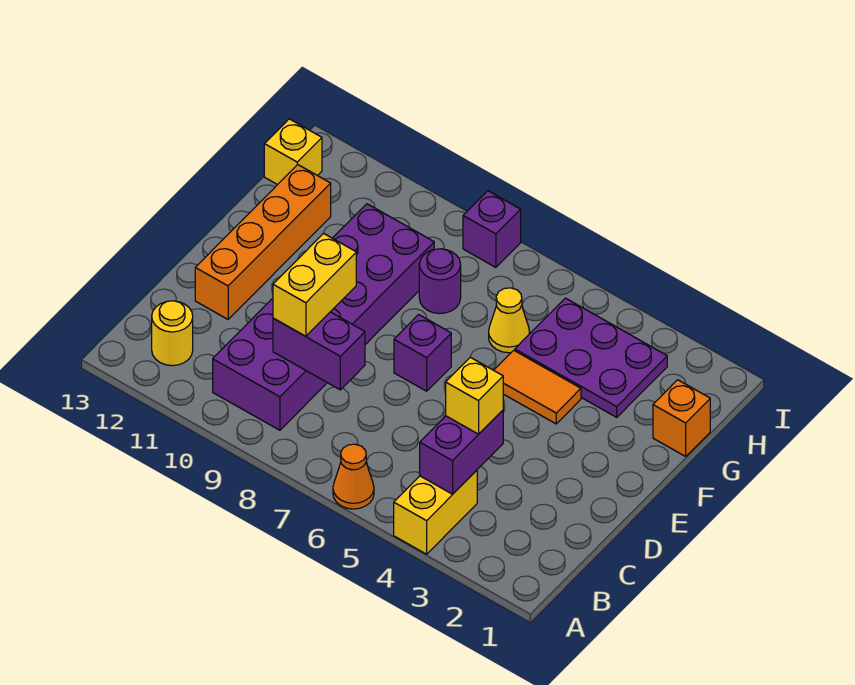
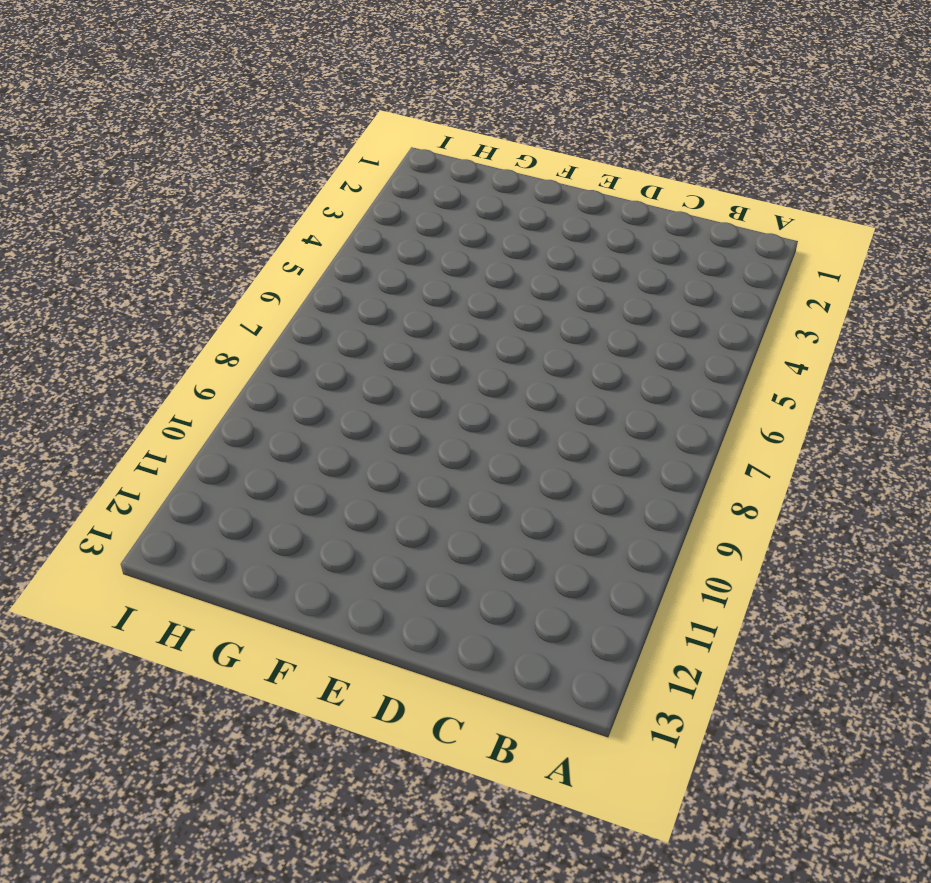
none -> yellow brick A4:B4 level 1
none -> orange cone A6 level 1
none -> purple brick B9:G10 level 1

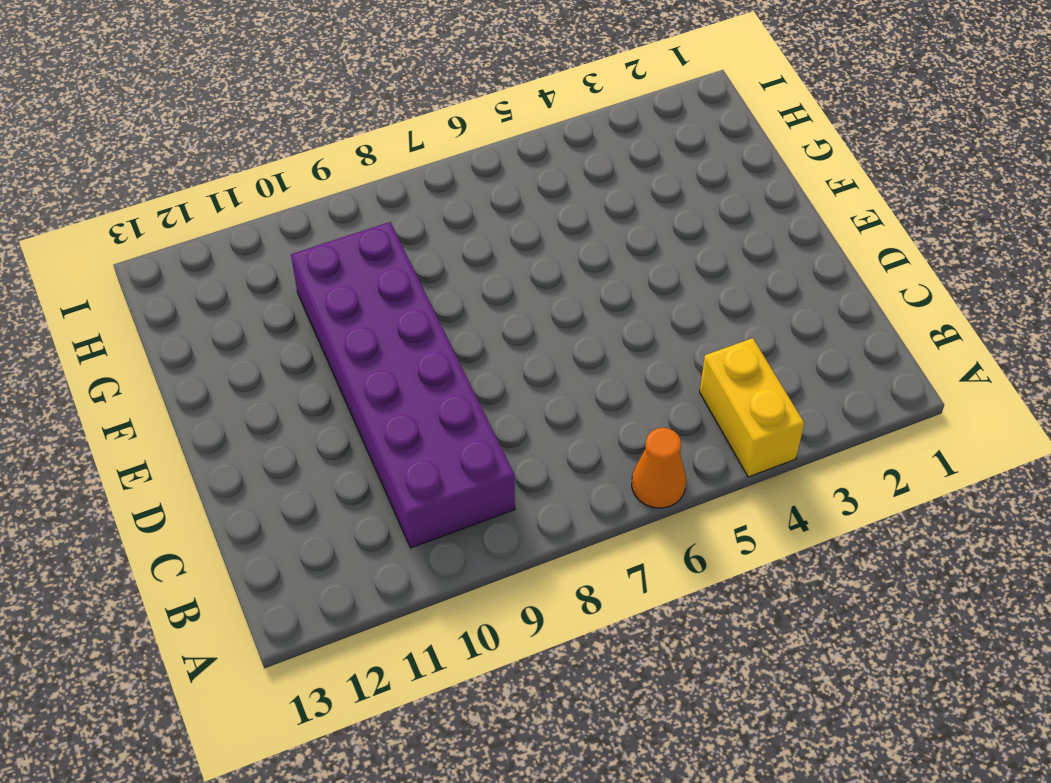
none -> yellow round brick B12 level 1
none -> orange brick D12:G12 level 1
none -> purple brick E7 level 1

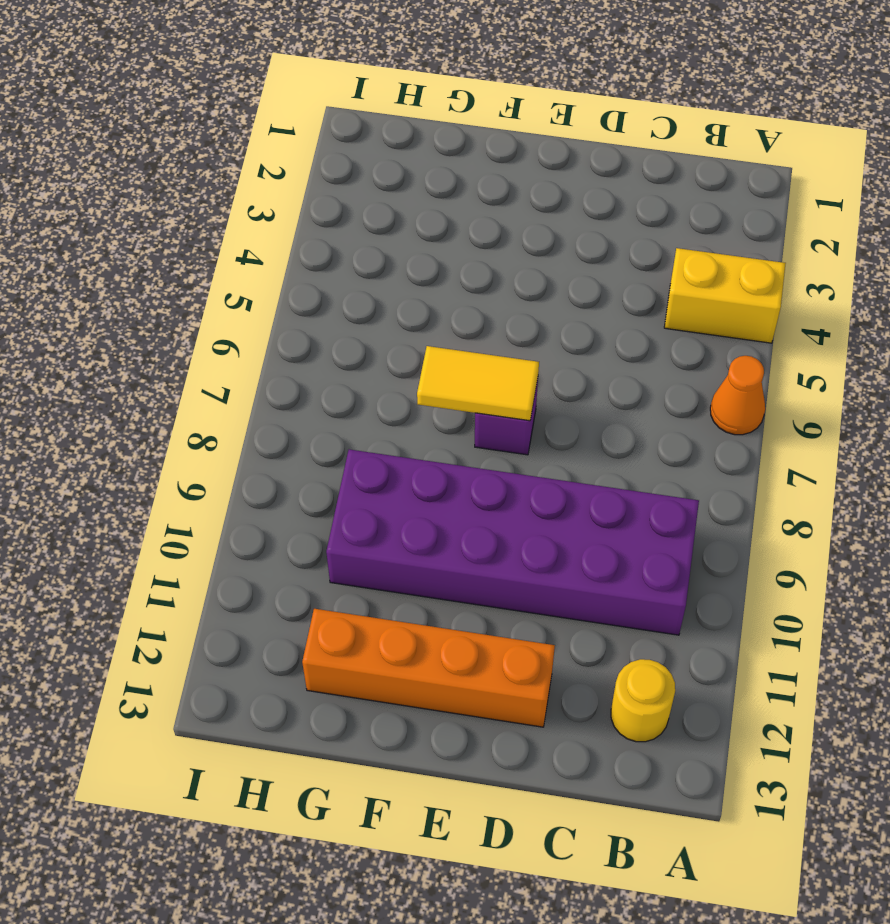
yellow tile E7:F7 level 2 -> none
none -> orange tile F4:F5 level 1
none -> orange brick G1 level 1
none -> purple plate G3:H5 level 1

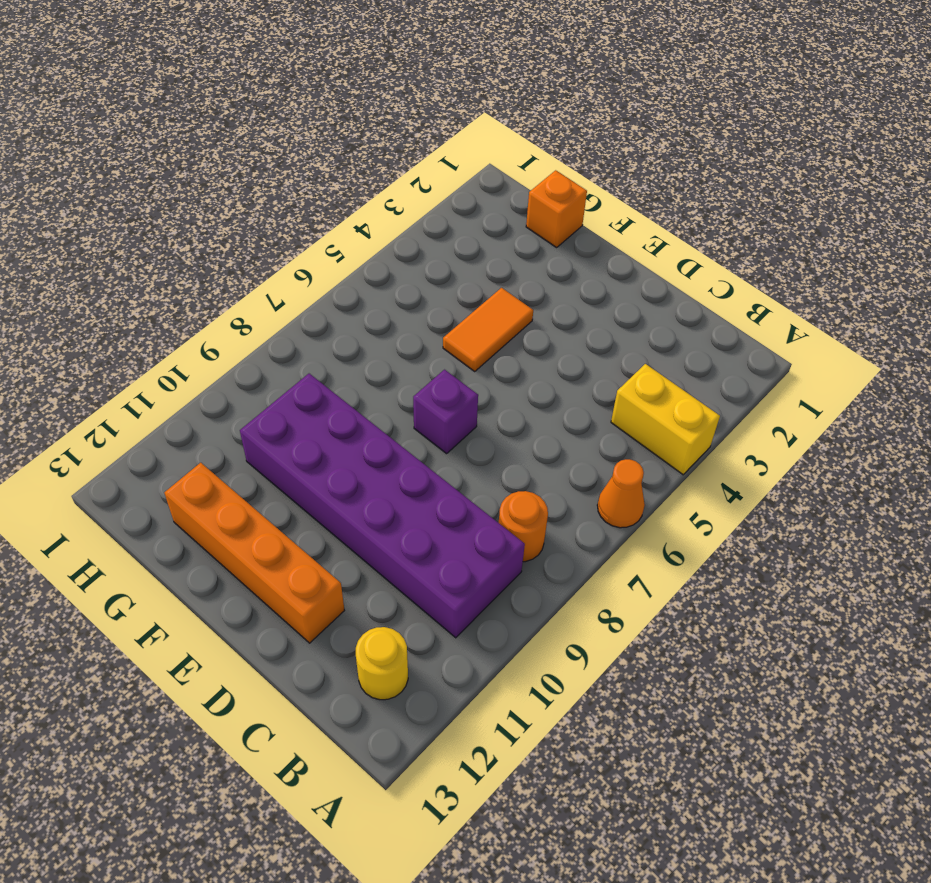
orange round brick B8 level 1 -> none
none -> purple plate G3:H5 level 1
none -> yellow cone G6 level 1
none -> purple round brick G8 level 1

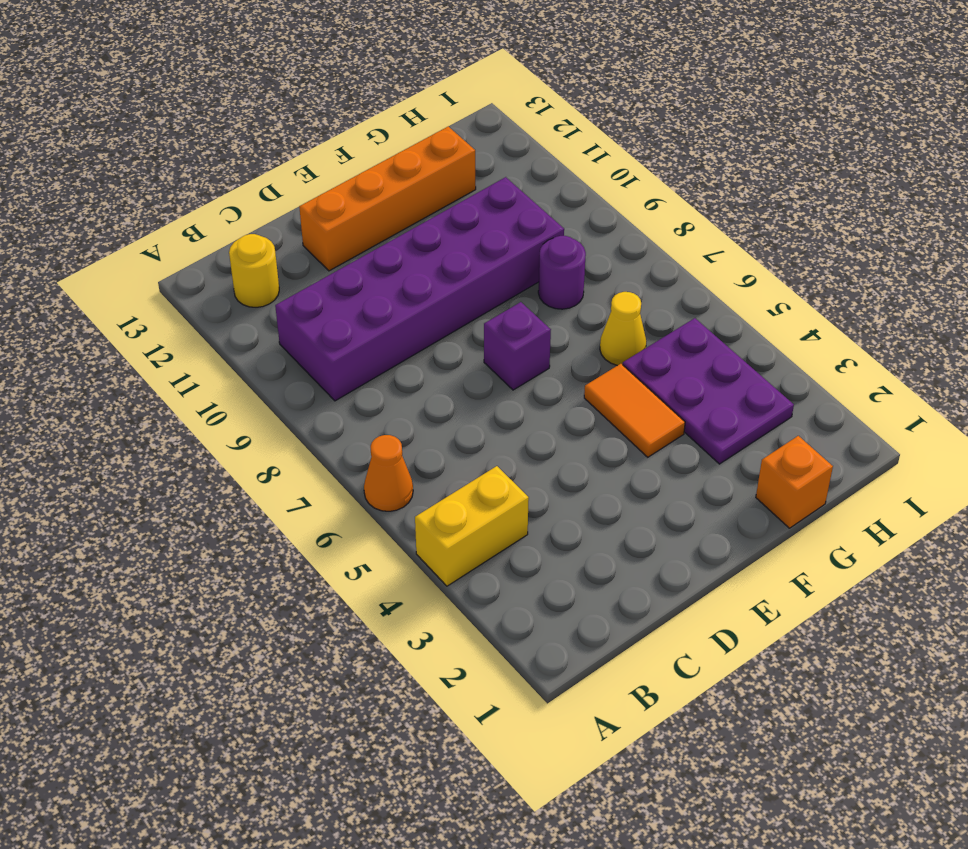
none -> yellow brick H13 level 1
none -> purple brick I8 level 1
none -> purple brick B4:C4 level 2

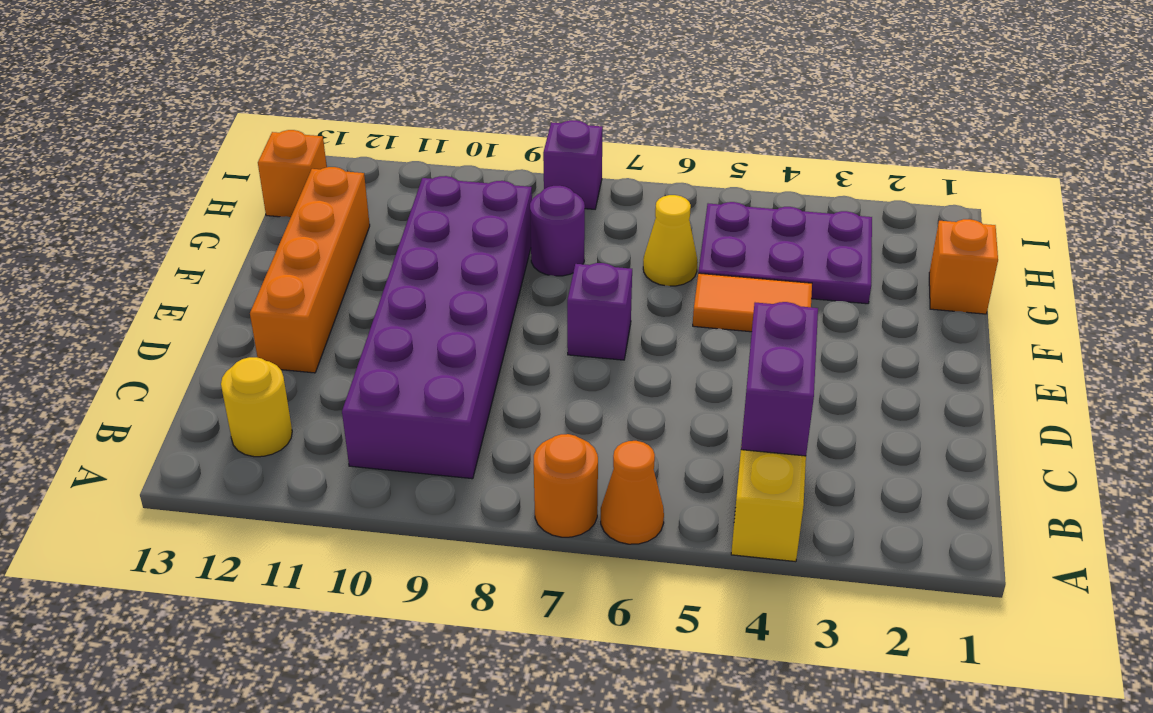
orange round brick A7 level 1 -> none
orange brick H13 level 1 -> yellow brick H13 level 1
none -> purple brick C8:C9 level 2
none -> yellow brick C4 level 3
none -> yellow brick C9:D9 level 3

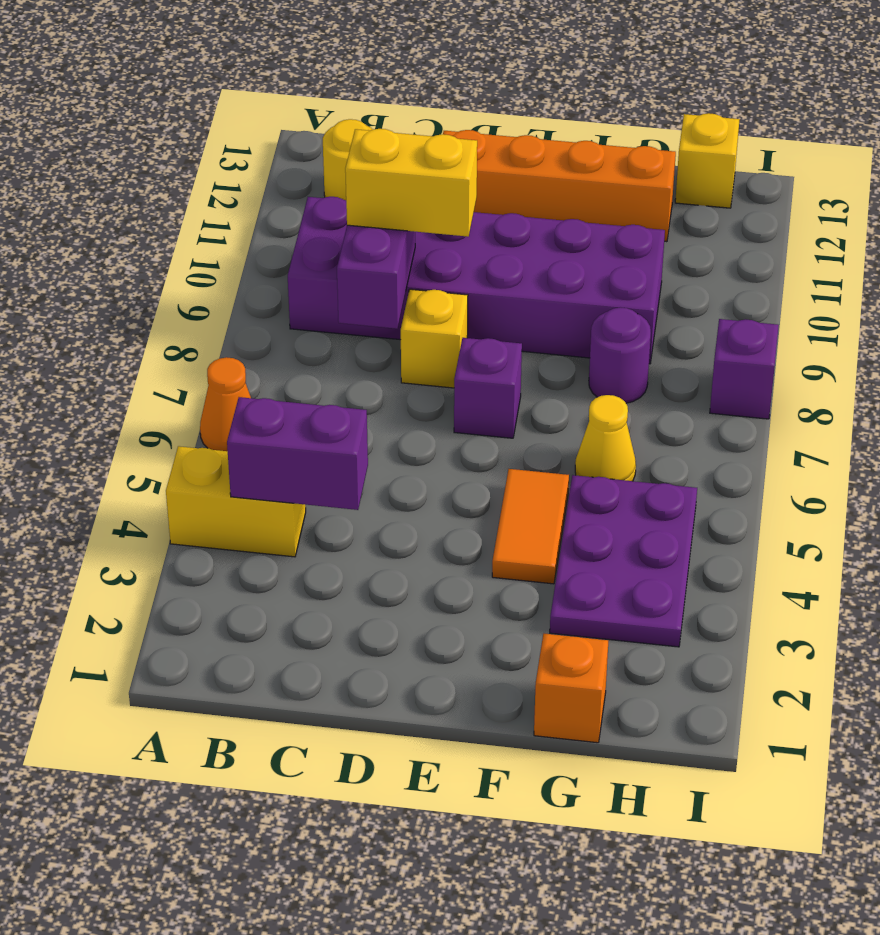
yellow brick D8 level 1 -> yellow brick C4 level 3

